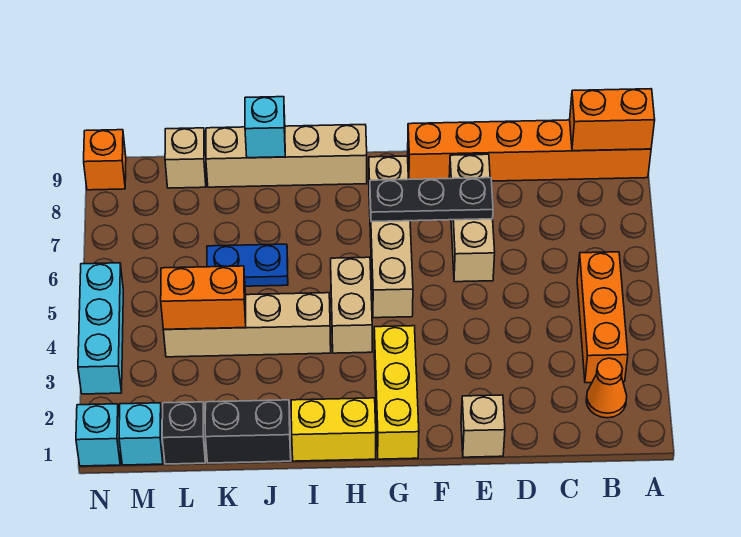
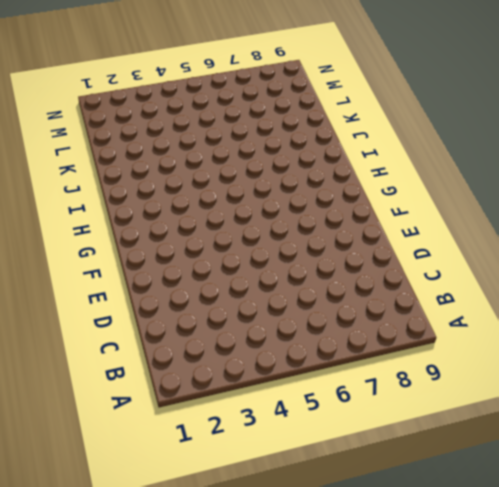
none -> orange brick A9:F9 level 1
none -> orange cone B2 level 1
none -> orange brick B3:B5 level 1

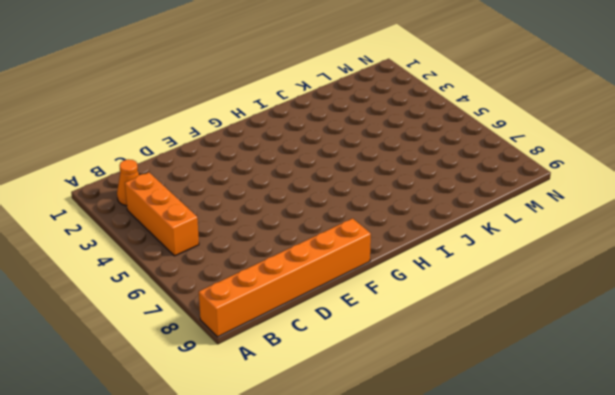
none -> tan brick E1 level 1
none -> tan brick E6:E8 level 1
none -> yellow brick G1:G3 level 1

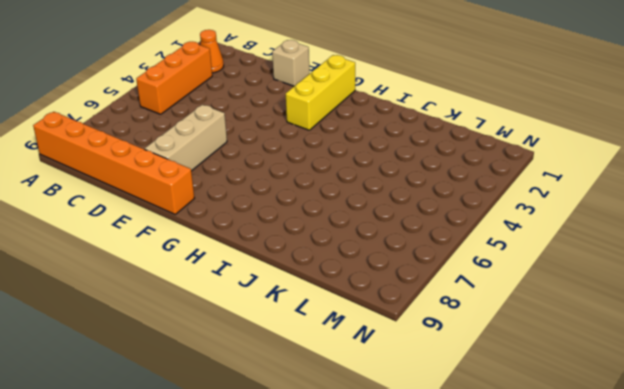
none -> tan brick G5:G8 level 1
none -> yellow brick H1:I1 level 1
none -> tan brick H4:H5 level 1

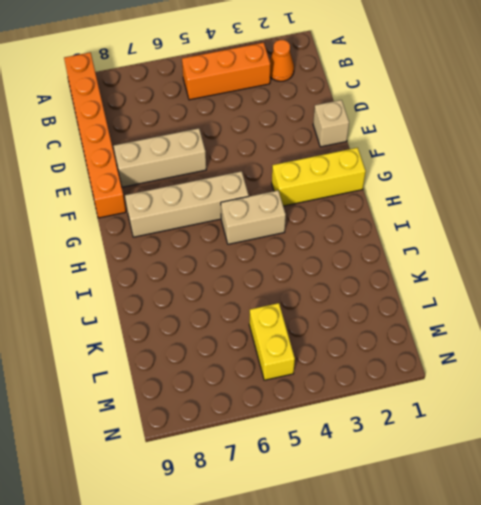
yellow brick L5:M5 level 1 -> yellow brick H1:I1 level 1
none -> tan brick H9:K9 level 1
none -> tan brick I4:L4 level 1
none -> black brick J1:K1 level 1

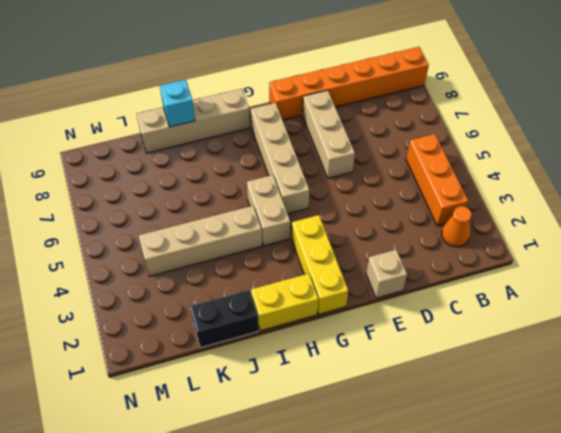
none -> blue plate J6:K6 level 1
none -> black brick L1 level 1
none -> tan brick L9 level 1

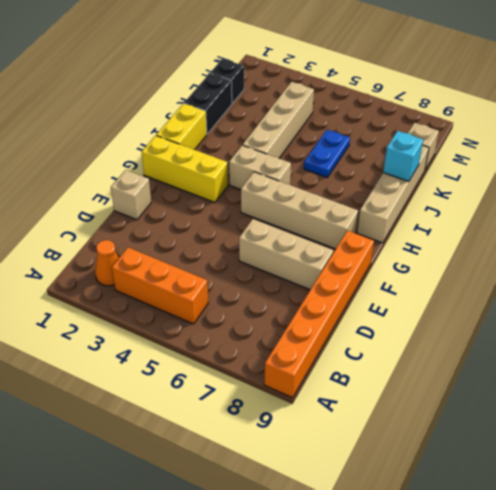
none -> cyan brick M1 level 1
none -> cyan brick N1 level 1
none -> cyan brick N3:N5 level 1

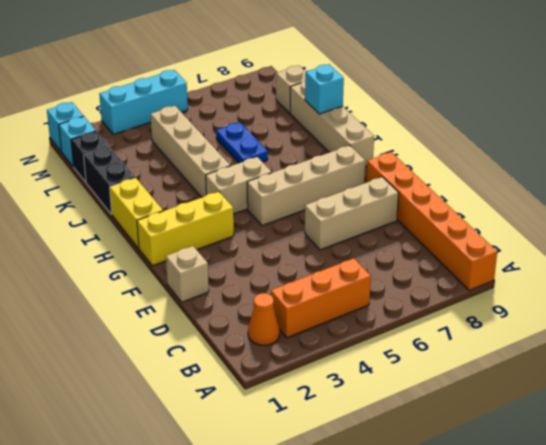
none -> orange brick N9 level 1
none -> orange brick A9:B9 level 2
none -> black plate E7:G7 level 2

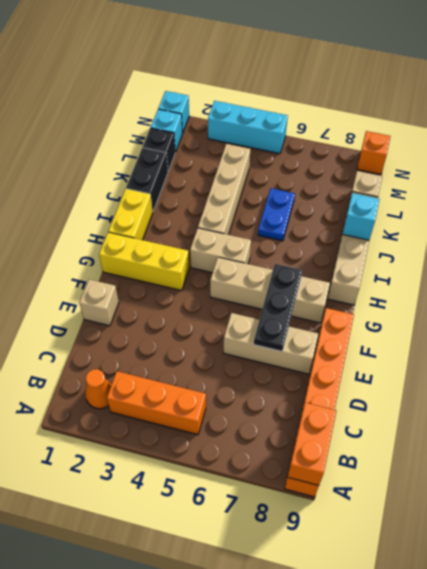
none -> orange brick K4:L4 level 2

